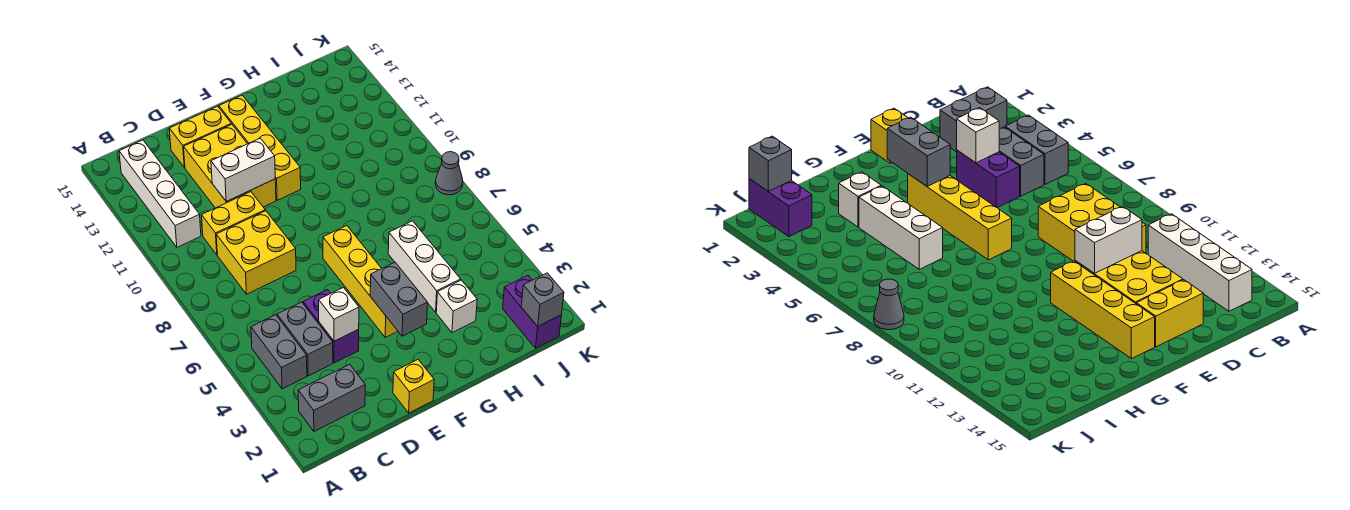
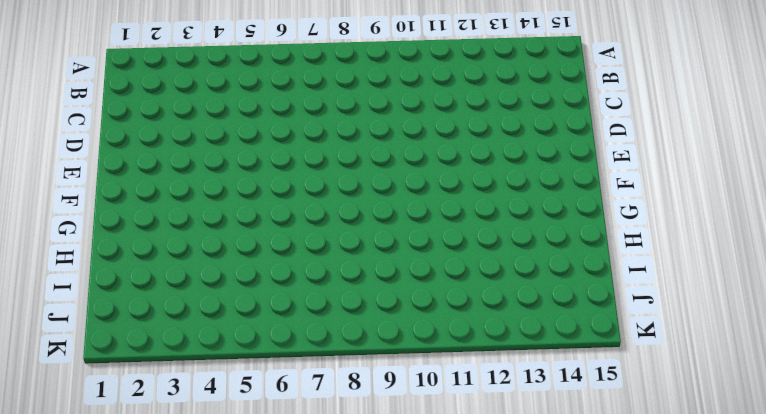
none -> grey brick B2:C2 level 1
none -> grey brick B4:B5 level 1
none -> white brick B11:B14 level 1

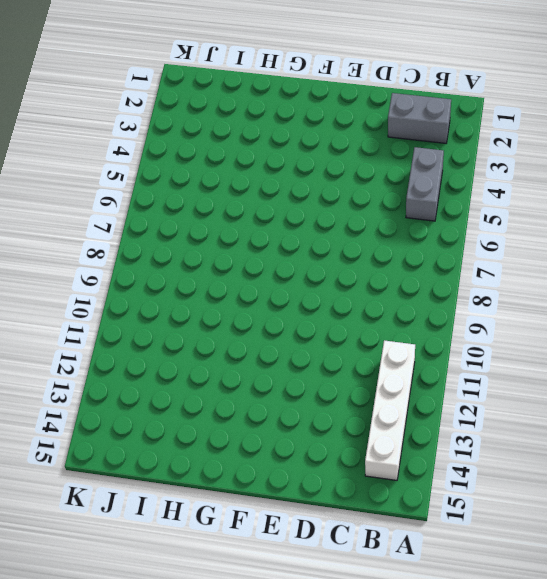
none -> grey brick C4:C5 level 1
none -> yellow brick C8:D9 level 1
none -> yellow brick C10:D10 level 1

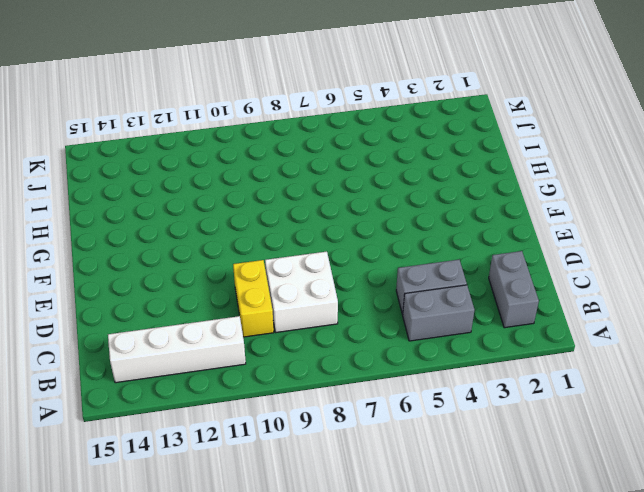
white brick C8:D9 level 1 -> yellow brick C8:D9 level 1
none -> purple brick D4:D5 level 1
none -> yellow brick D11:E13 level 1
none -> yellow brick D14:E14 level 1

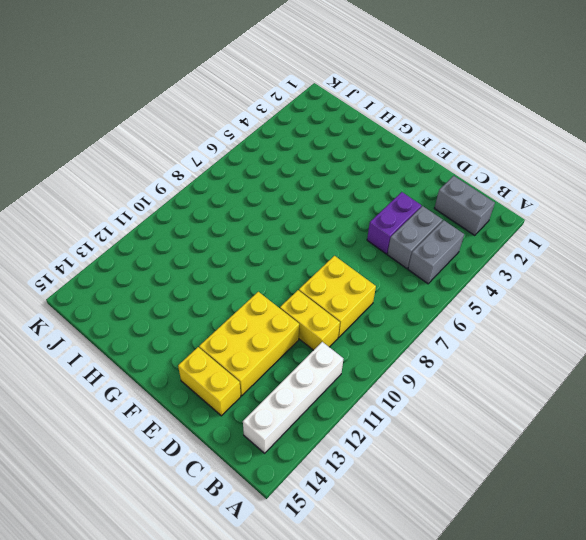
none -> yellow brick E1 level 1
none -> yellow brick F4:F7 level 1
none -> yellow brick F11:F14 level 1

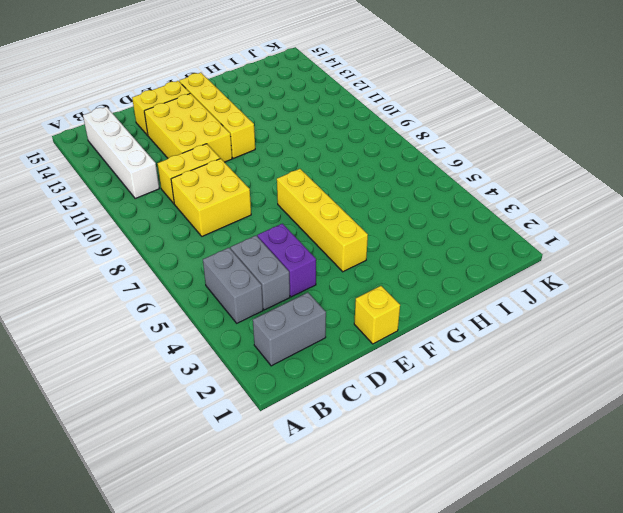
none -> white brick H3 level 1
none -> white brick H4:H6 level 1
none -> purple brick J1:J2 level 1

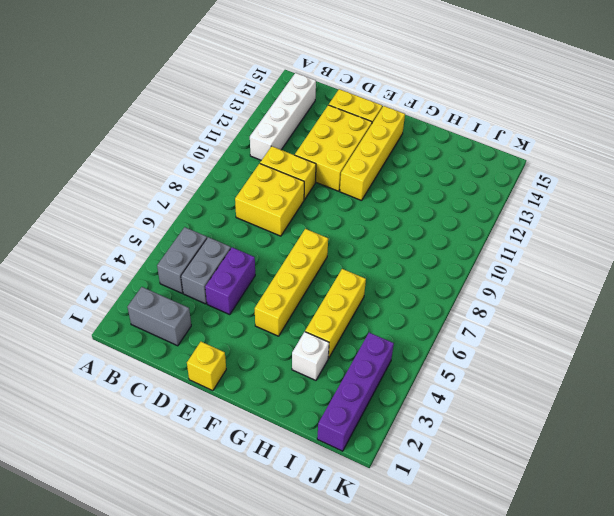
yellow brick H4:H6 level 1 -> white brick H4:H6 level 1
purple brick J1:J4 level 1 -> purple brick J1:J2 level 1
none -> grey cone K8 level 1
none -> white brick D4 level 2
none -> white brick D11:E11 level 2

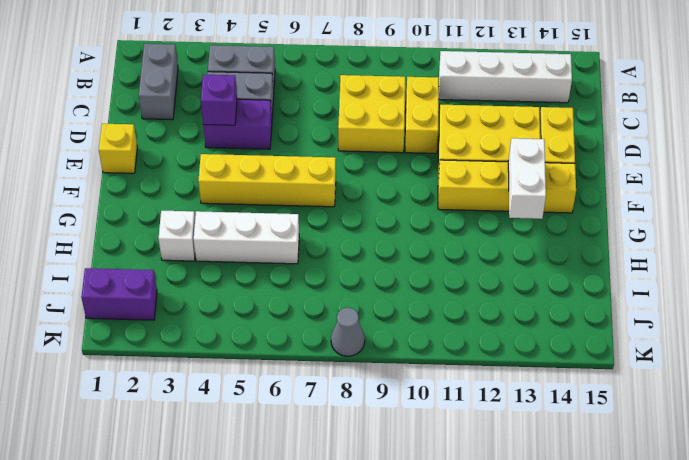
purple brick D4 level 2 -> white brick D4 level 2
white brick F13:G13 level 2 -> white brick D11:E11 level 2
none -> grey brick F3:F4 level 2
none -> grey brick J1 level 2

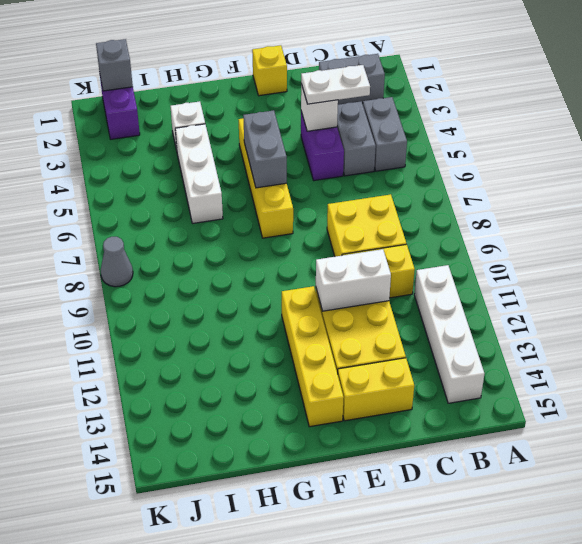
white plate C4:D4 level 3 -> none
grey brick F5:F6 level 2 -> grey brick F3:F4 level 2

